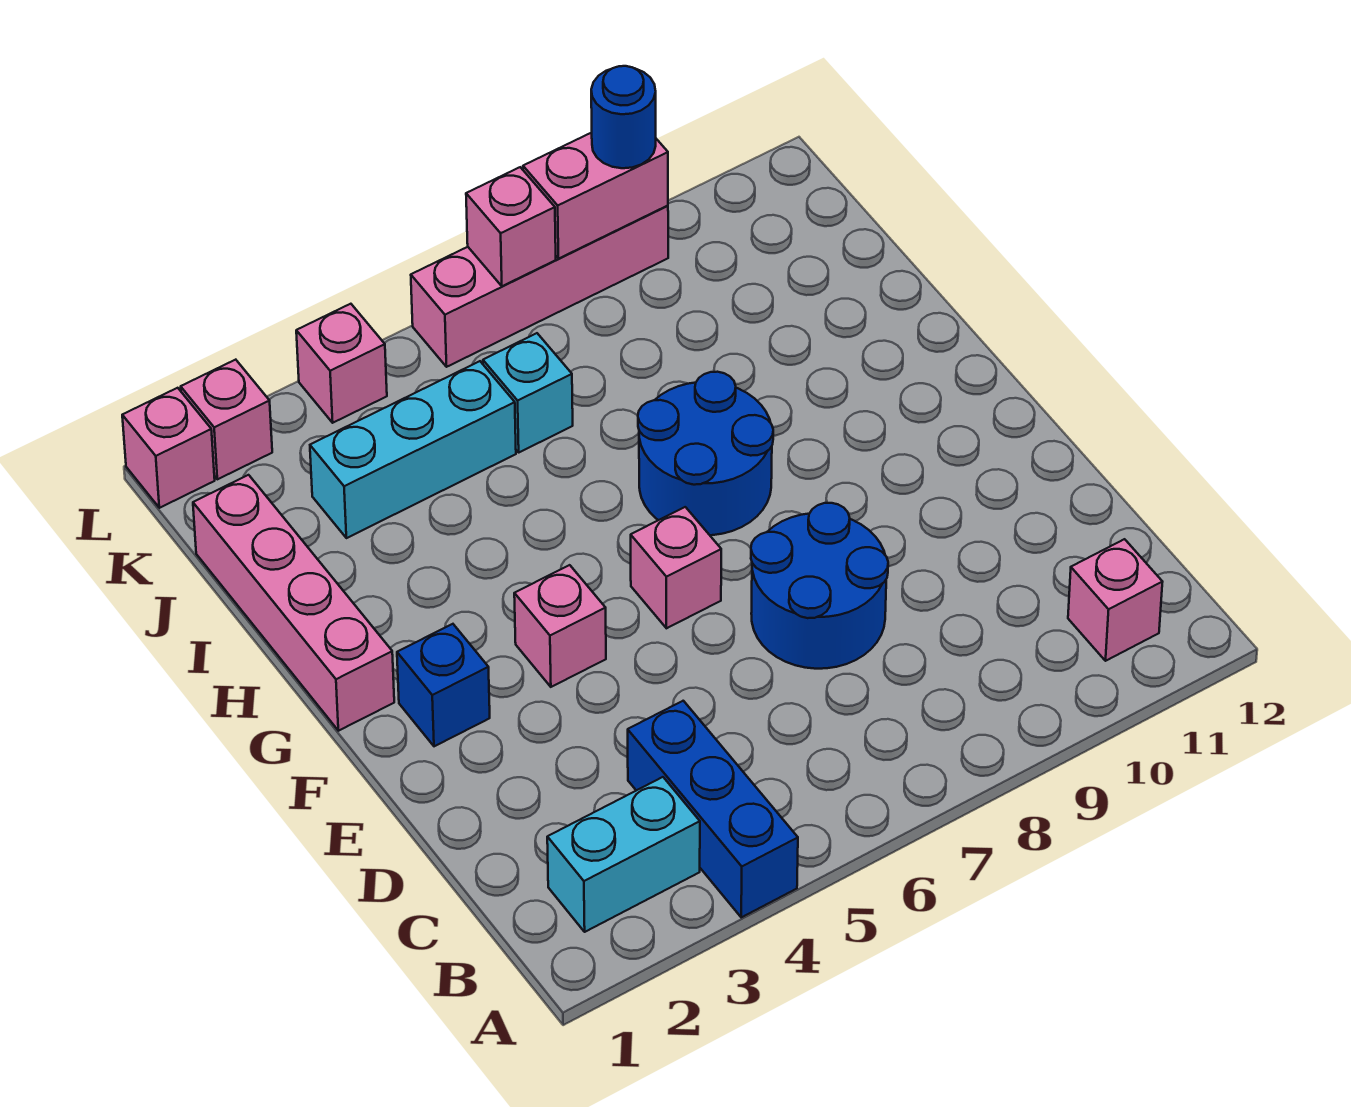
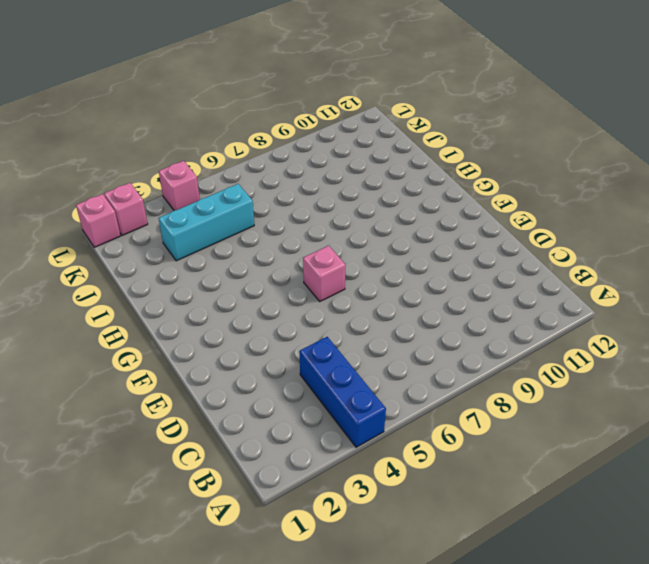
none -> cyan brick B2:B3 level 1
none -> pink brick B11 level 1
none -> blue round brick D7:E8 level 1

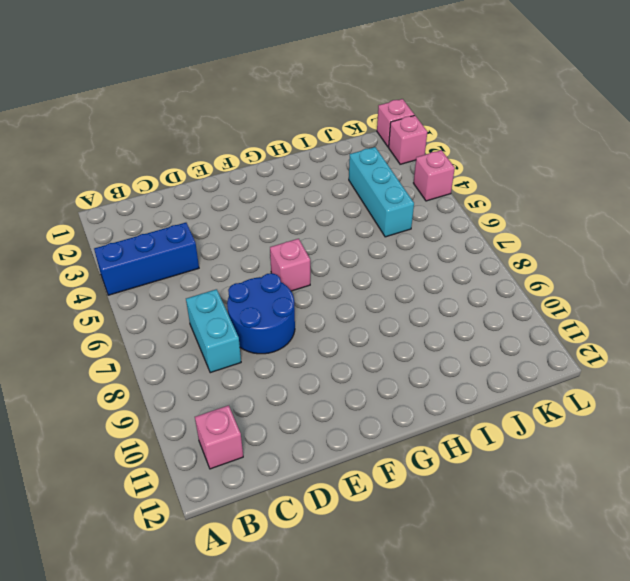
cyan brick C7:C8 level 1 -> cyan brick B2:B3 level 1
none -> blue brick F2 level 1
none -> pink brick F4 level 1
none -> pink brick G1:J1 level 1

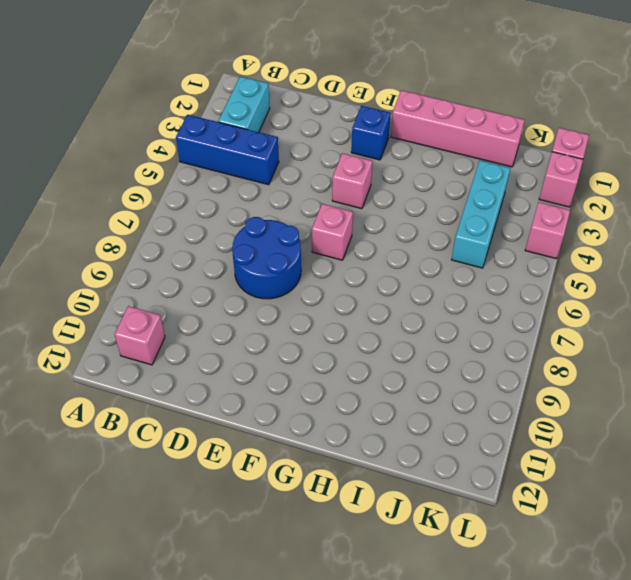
none -> blue round brick G7:H8 level 1
none -> cyan brick J6 level 1
none -> pink brick L6:L9 level 1

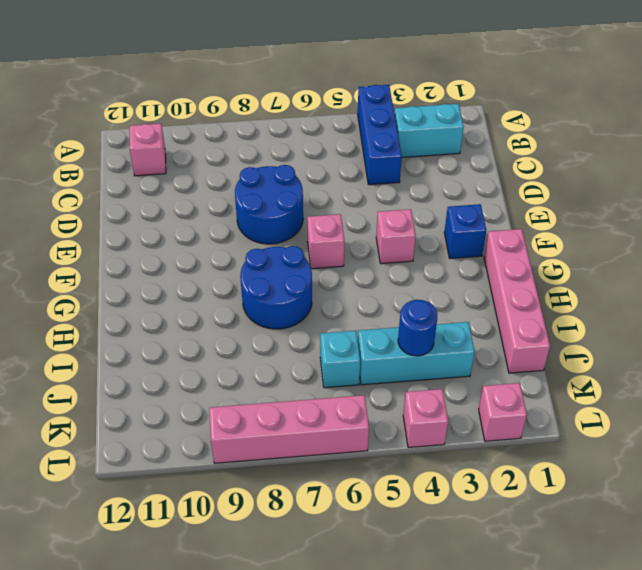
blue round brick J4 level 2 -> blue round brick L9 level 3
none -> pink brick L1 level 1
none -> pink brick L7 level 2
none -> pink brick L8:L9 level 2

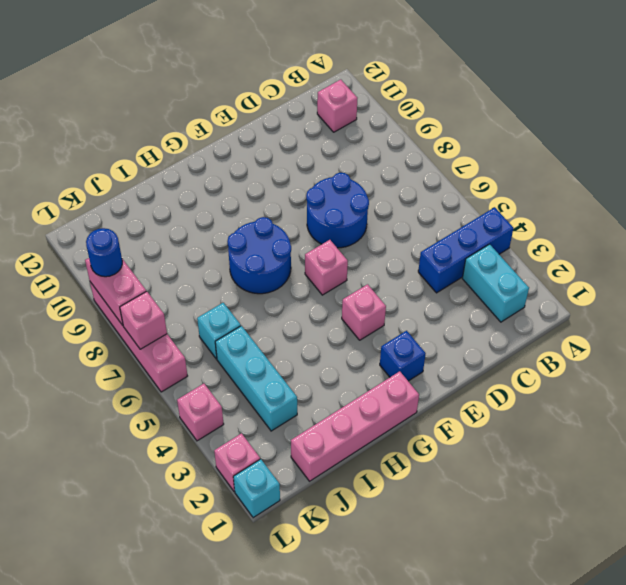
cyan brick L1 level 1 -> pink brick L1 level 1

